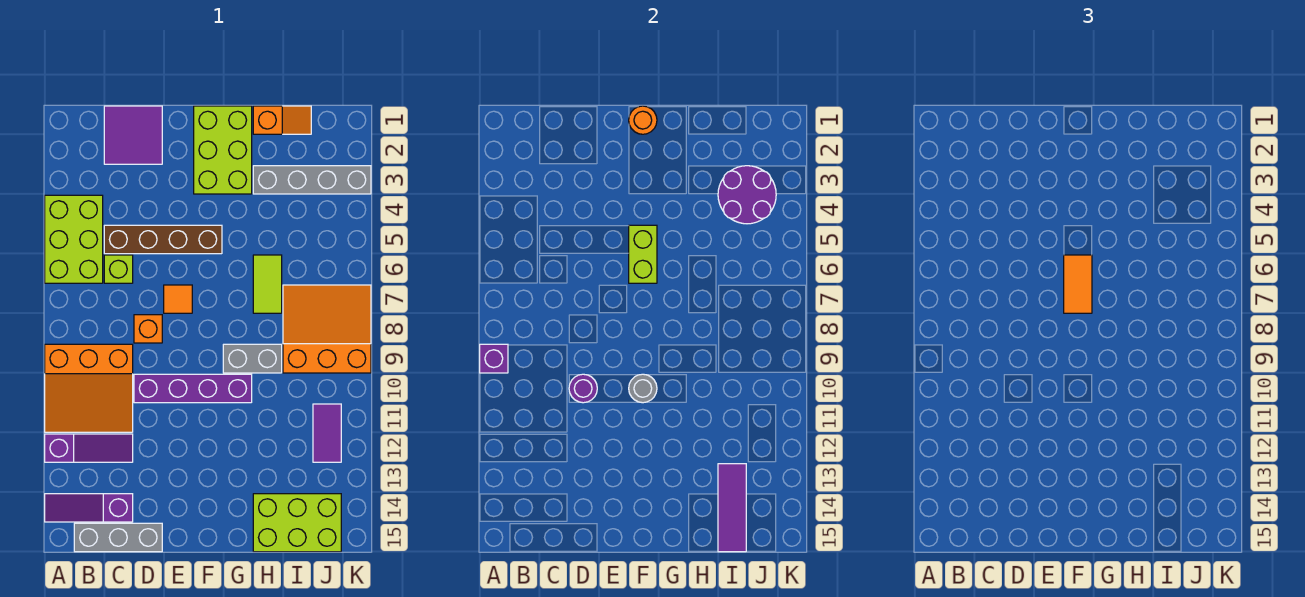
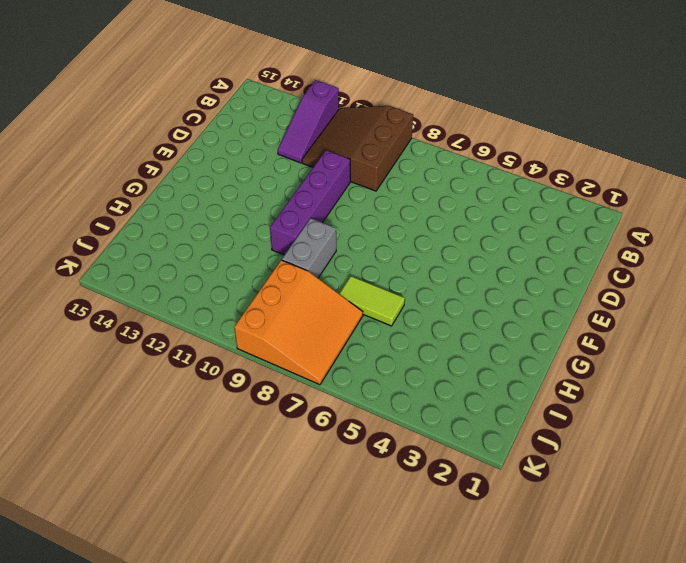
brown slope A9:C11 level 1 top 9 -> orange slope A9:C11 level 1 top 9
none -> lime brick A4:B6 level 1
none -> purple slope A14:C14 level 1 top C
none -> grey brick B15:D15 level 1

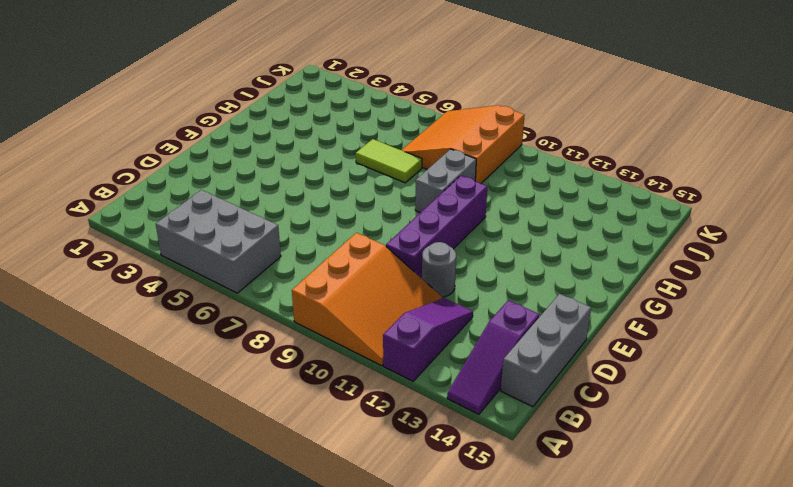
grey brick A4:B6 level 1 -> lime brick A4:B6 level 1
grey round brick D11 level 1 -> grey round brick F10 level 2
none -> purple tile C1:D2 level 1
none -> brown brick C5:F5 level 1
none -> lime brick C6 level 1

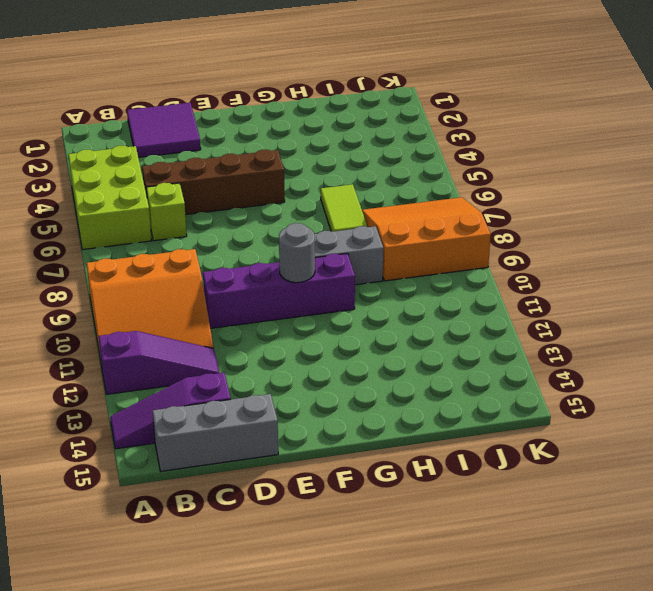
none -> orange brick D8 level 1
none -> orange tile E7 level 1
none -> lime brick F1:G3 level 1

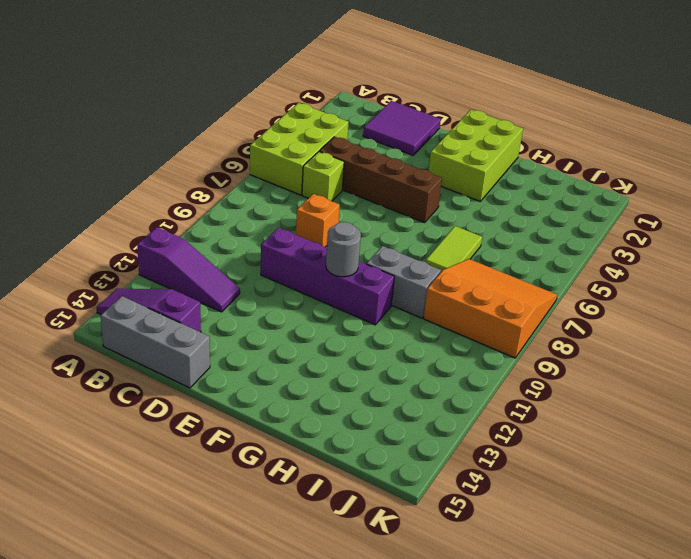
none -> orange slope A9:C11 level 1 top 9
none -> orange tile E7 level 1
none -> orange slope H1:I1 level 1 top H

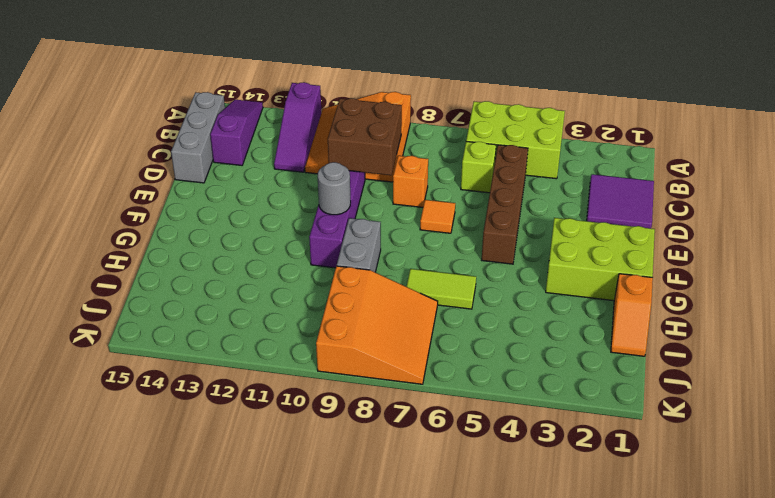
brown brick C9:D10 level 2 -> purple round brick D10 level 2
none -> grey brick H3:K3 level 1
none -> lime brick H14:J15 level 1
none -> purple tile J11:J12 level 1

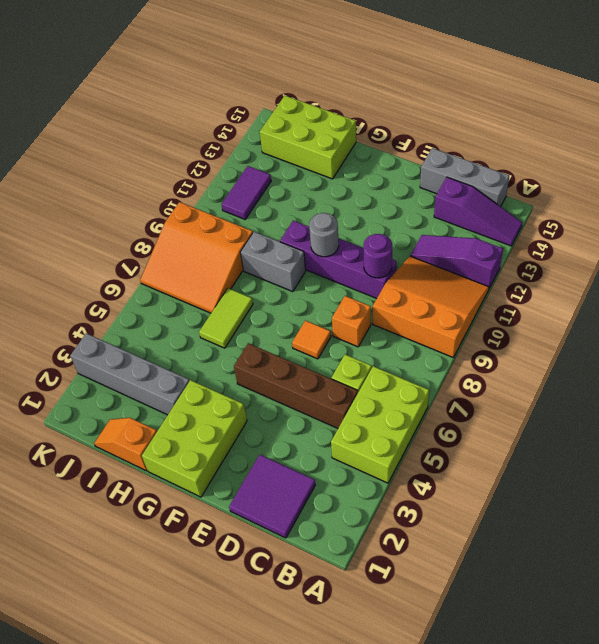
none -> purple brick A9 level 2
none -> orange round brick F1 level 2
none -> lime brick F5:F6 level 2

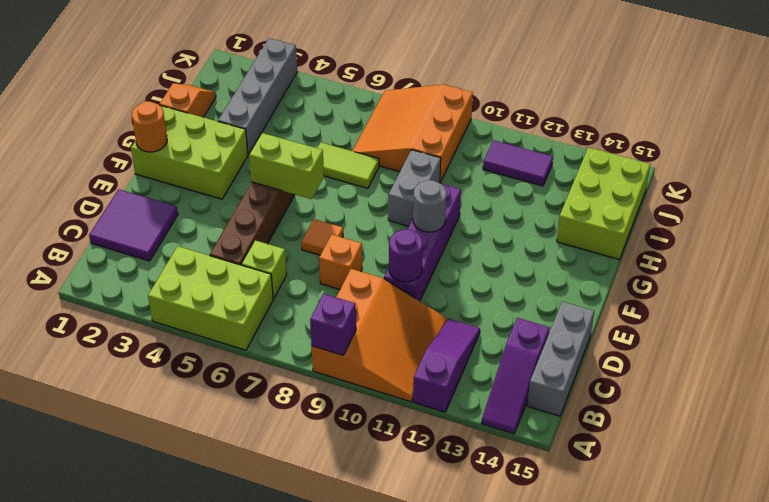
none -> purple round brick I3:J4 level 2
none -> purple tile I13:I15 level 2
none -> orange tile F6:F7 level 3

